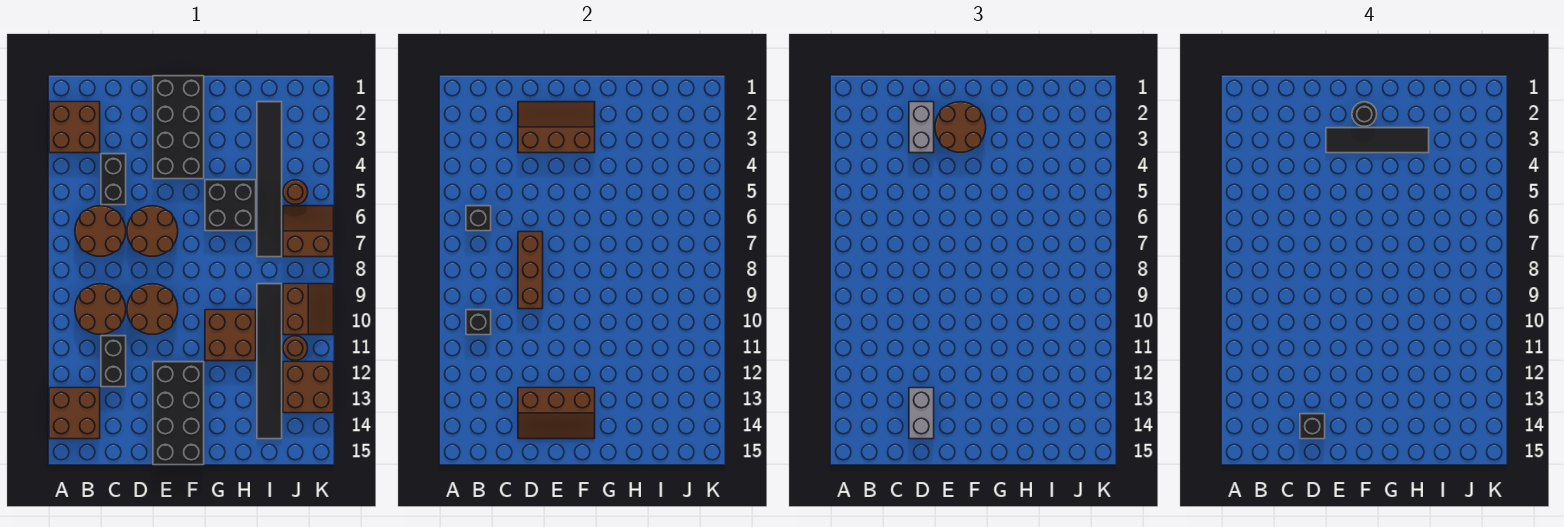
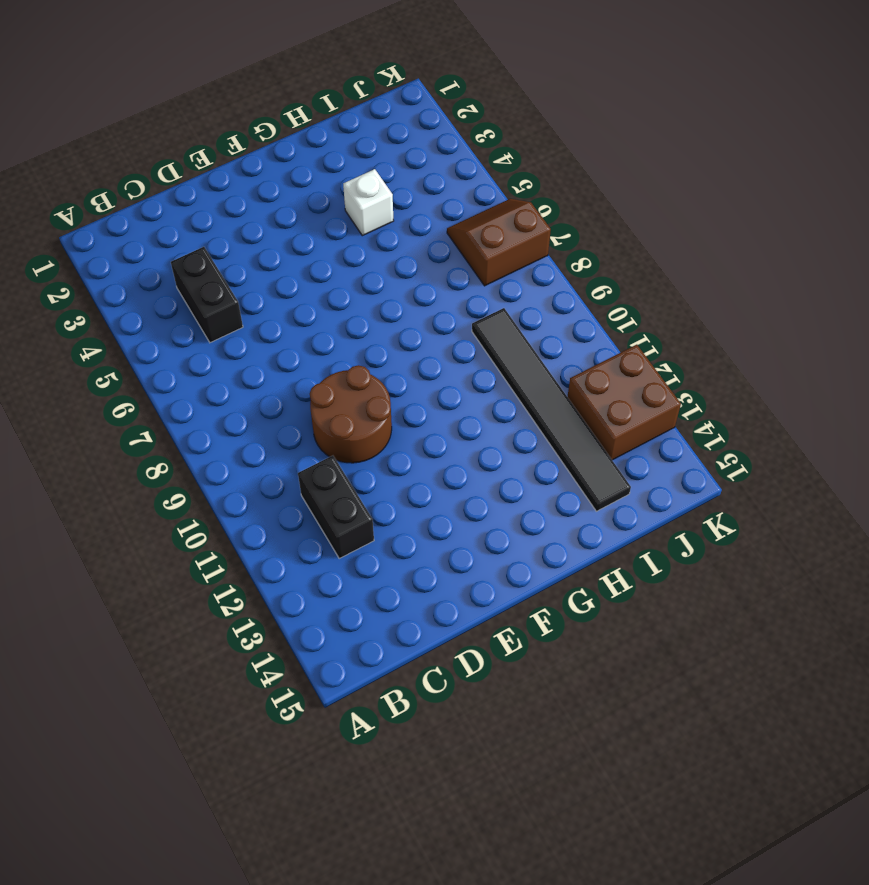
white brick H4 level 1 -> none
none -> brown brick A2:B3 level 1
none -> brown brick A13:B14 level 1
none -> brown round brick B6:C7 level 1
none -> brown round brick B9:C10 level 1

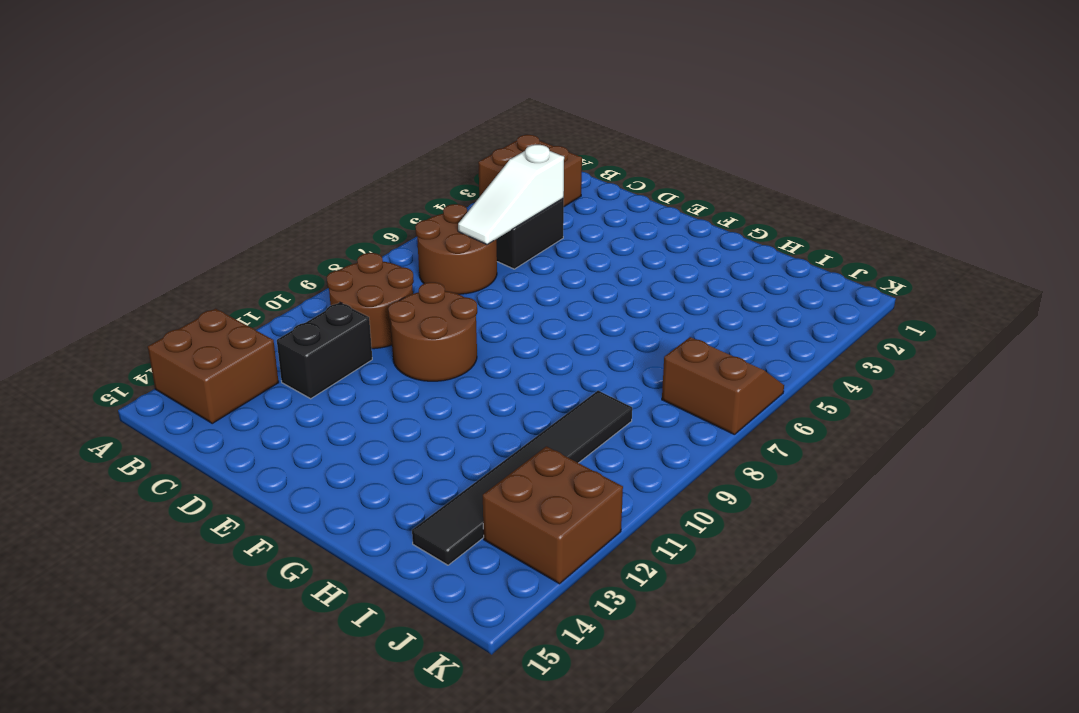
white slope C4:C6 level 2 top 4 -> none
none -> brown round brick D6:E7 level 1
none -> black brick E1:F4 level 1
none -> black brick E12:F15 level 1
none -> black brick G5:H6 level 1

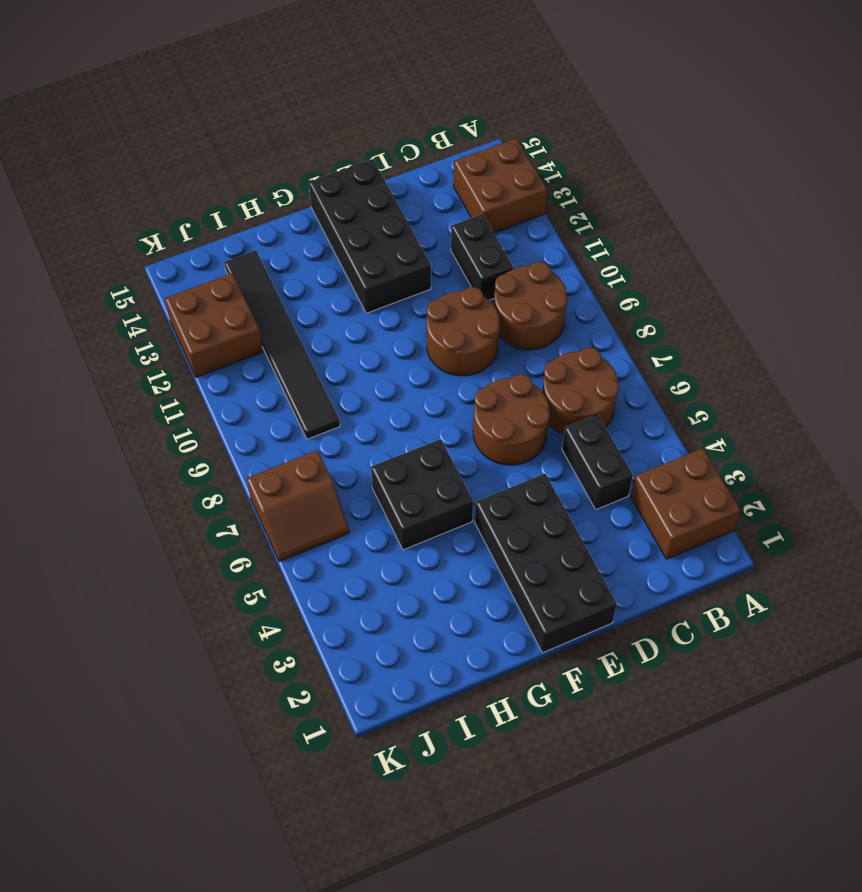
none -> brown brick G10:H11 level 1
none -> black tile I2:I7 level 1
none -> brown round brick J5 level 1
none -> brown slope J9:K10 level 1 top J

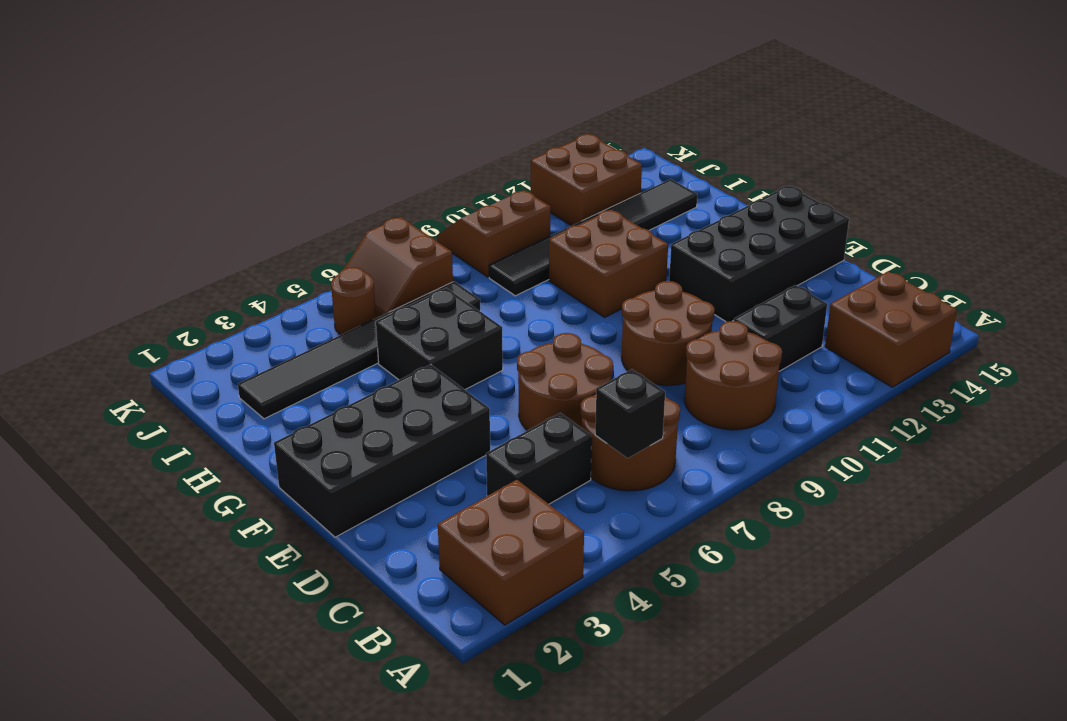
none -> brown round brick J11 level 1
none -> black brick B10 level 2
none -> brown slope D2:F3 level 2 top 3
none -> brown brick D7:D9 level 2

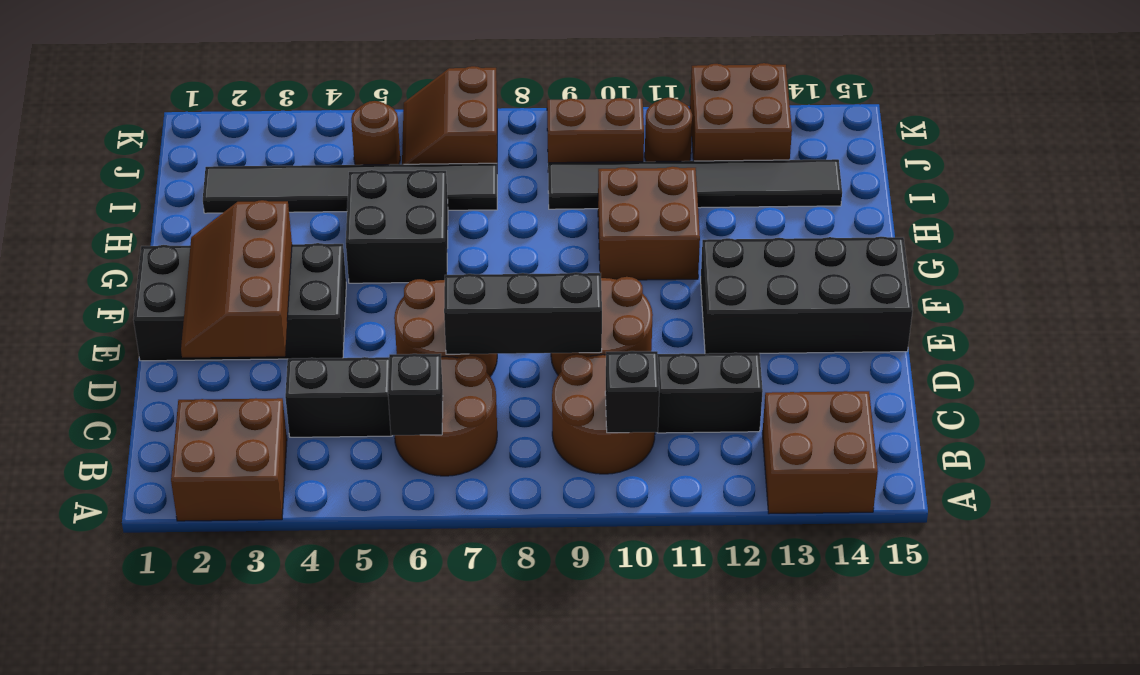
black brick D7:D9 level 2 -> brown brick D7:D9 level 2
none -> brown slope D13:F14 level 2 top 13
none -> grey brick D2:D3 level 3
none -> grey brick D13:D14 level 3
none -> brown round brick E2:F3 level 3

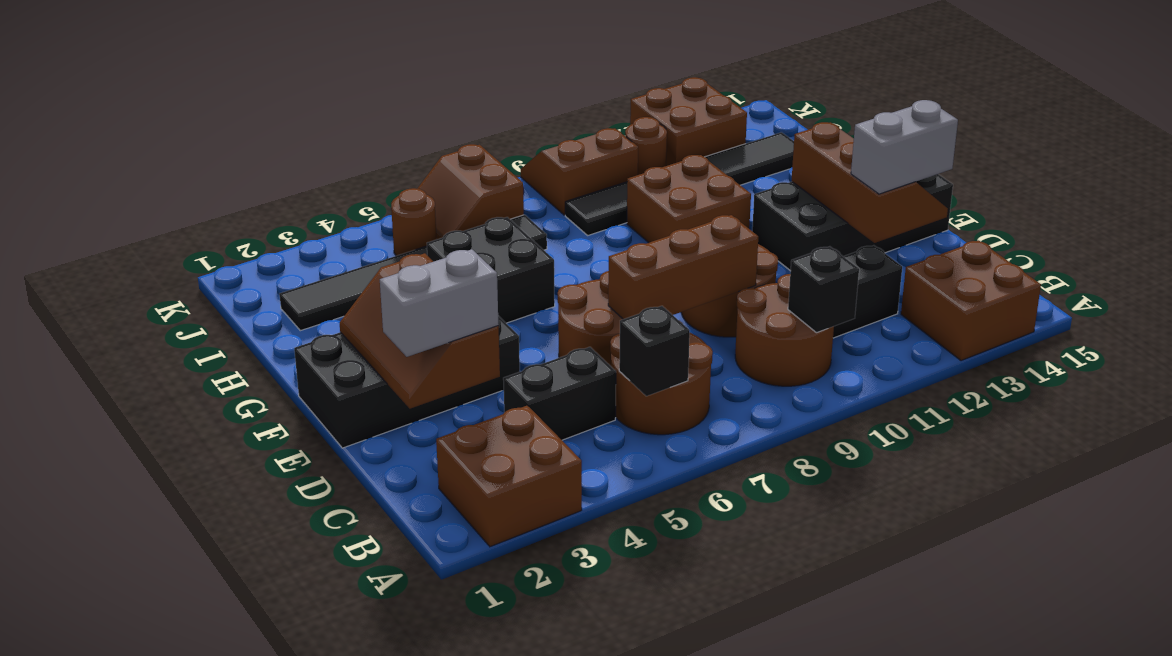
none -> brown round brick E2:F3 level 3
none -> black brick D14 level 4
none -> black tile E3:H3 level 4
none -> black round brick F2 level 4

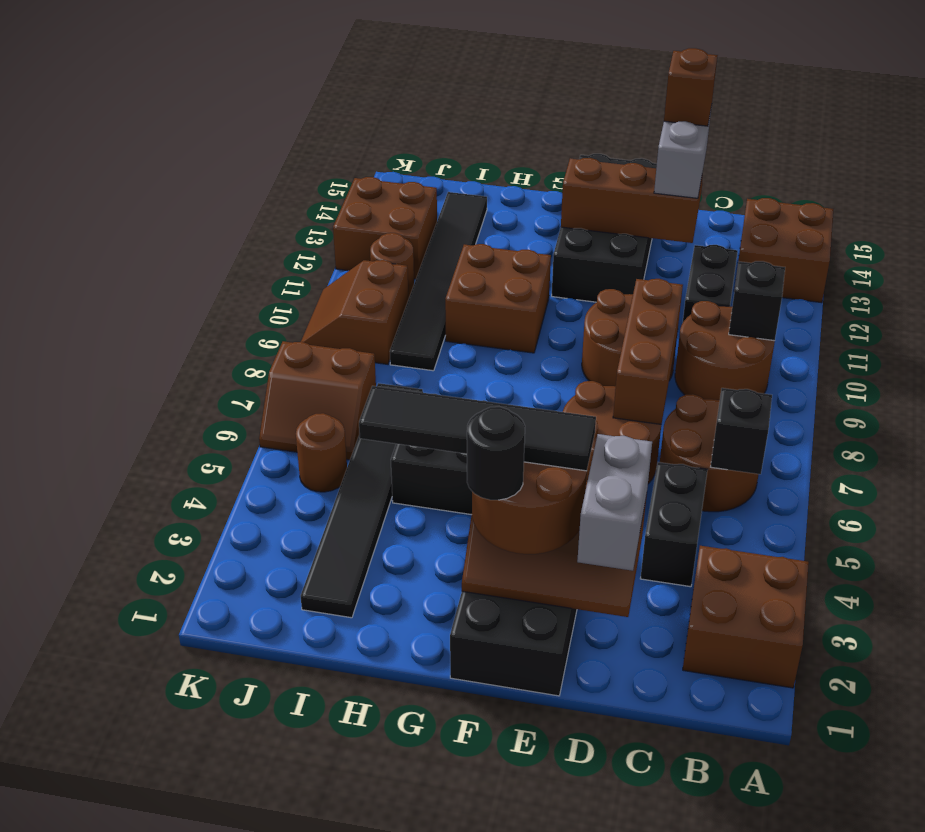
brown brick D14 level 4 -> black brick D14 level 4

